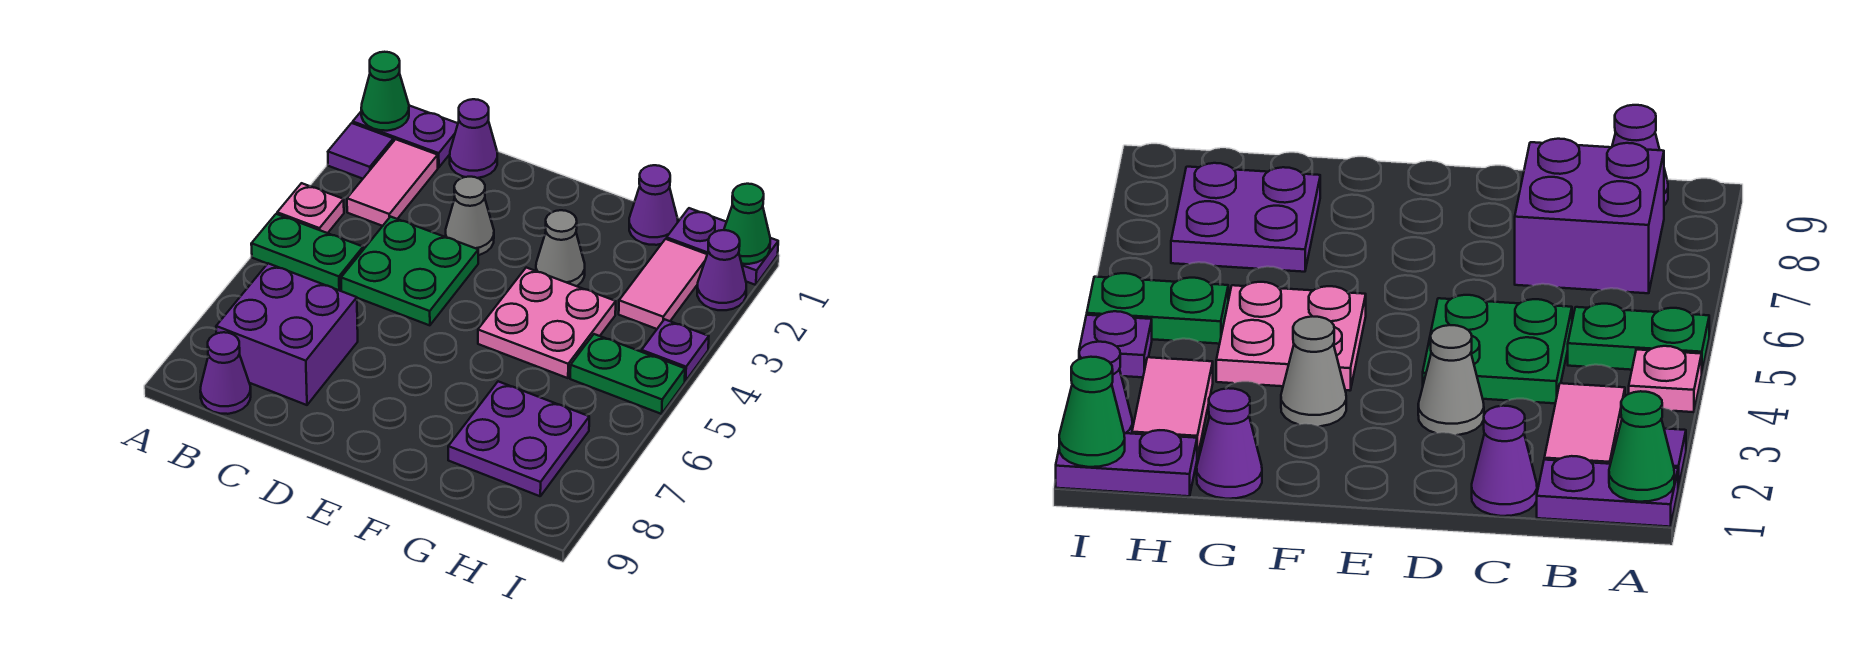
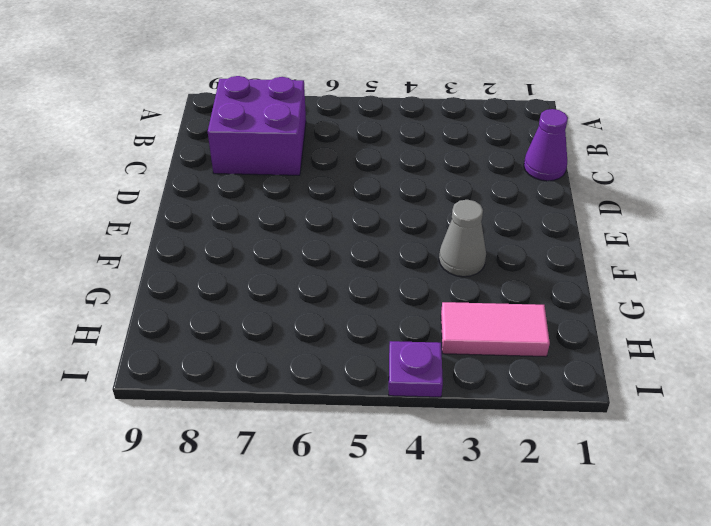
none -> purple plate A1:B1 level 1
none -> purple tile A2 level 1
none -> pink plate A4 level 1

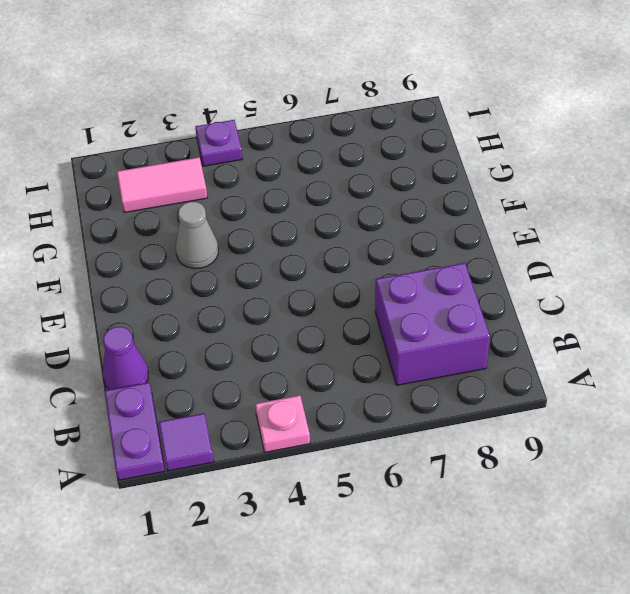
none -> green plate A5:B5 level 1
none -> pink tile B2:B3 level 1
none -> purple cone B9 level 1

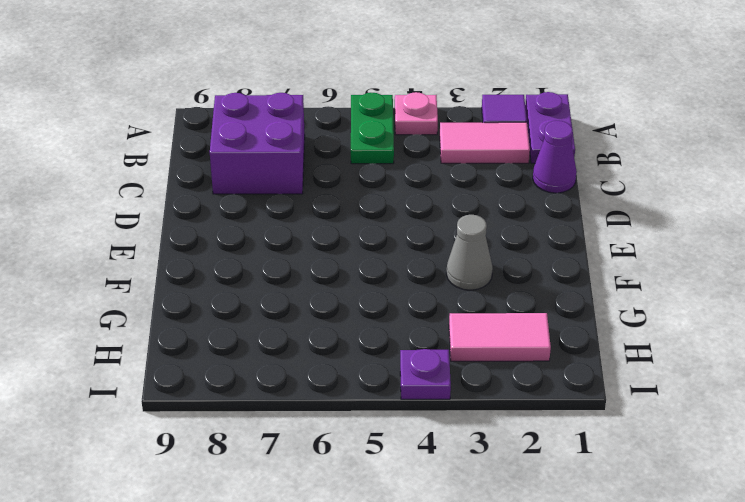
none -> purple cone B9 level 1
none -> green plate C4:D5 level 1
none -> grey cone D3 level 1

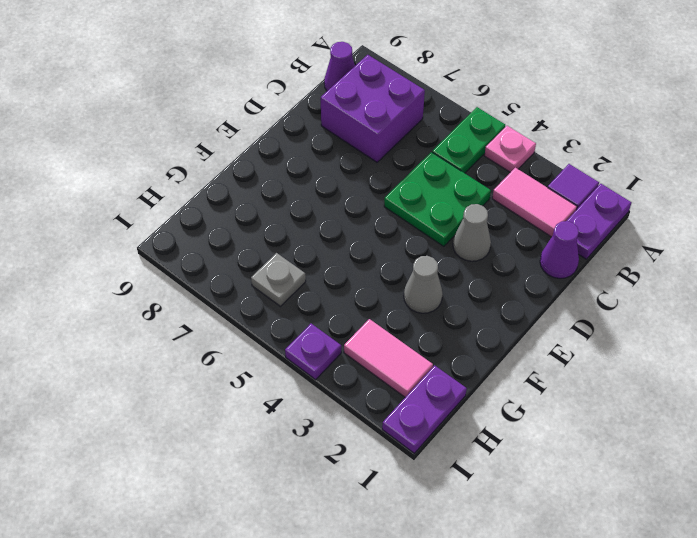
grey plate H6 level 1 -> none
none -> pink plate F4:G5 level 1
none -> purple cone G1 level 1
none -> purple plate G7:H8 level 1

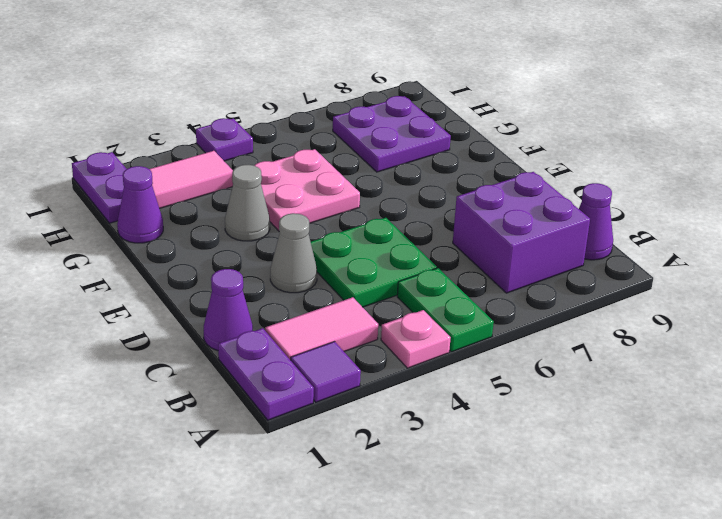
none -> green plate H5:I5 level 1
none -> purple cone I2 level 1
none -> green cone A1 level 2

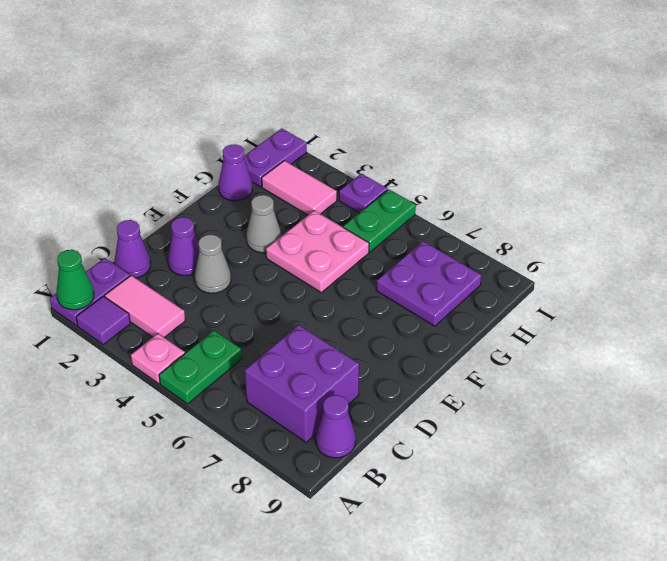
purple cone D2 level 1 -> purple cone I2 level 1
none -> green plate C4:D5 level 1
none -> green cone I1 level 2

